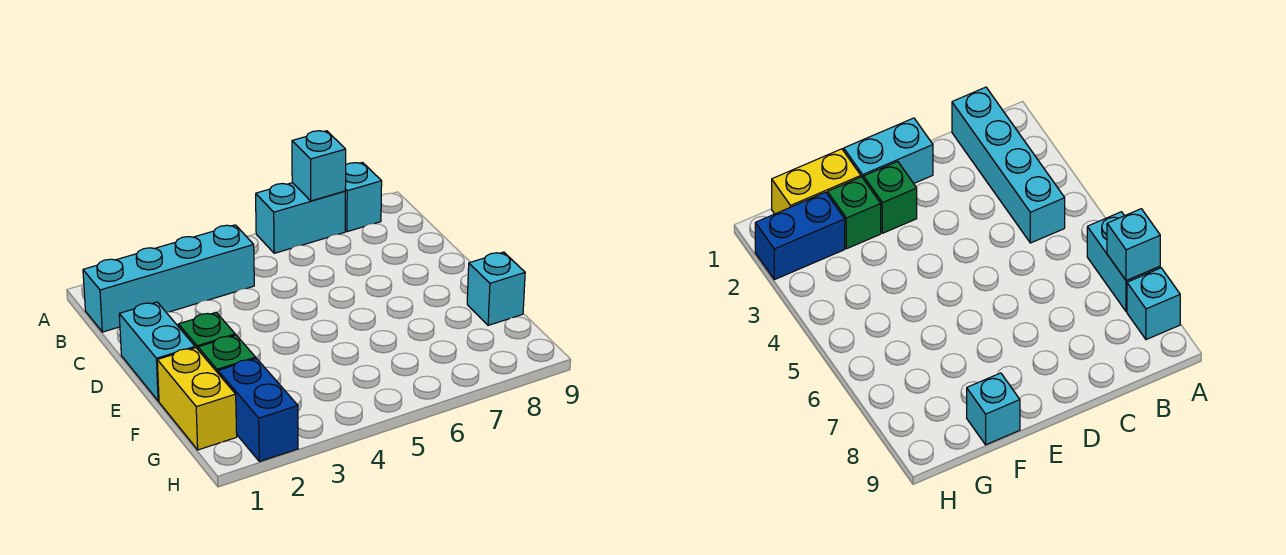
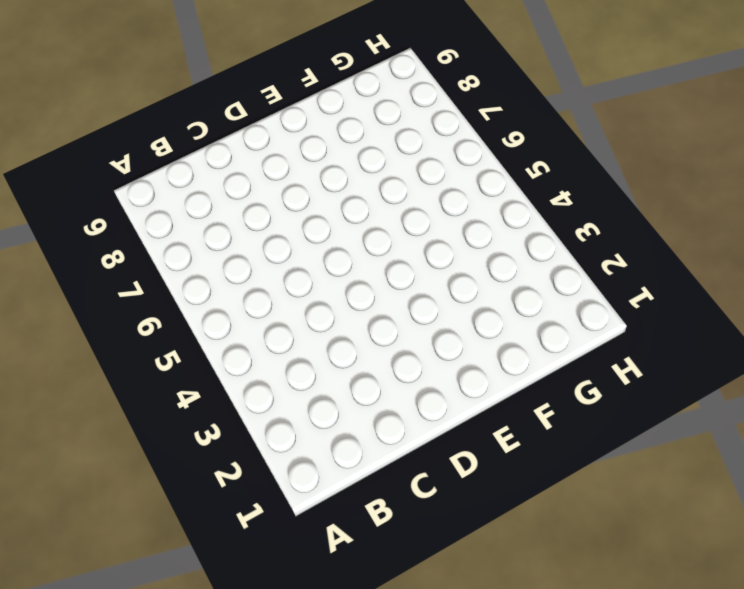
none -> cyan brick A6:A7 level 1
none -> cyan brick A8 level 1

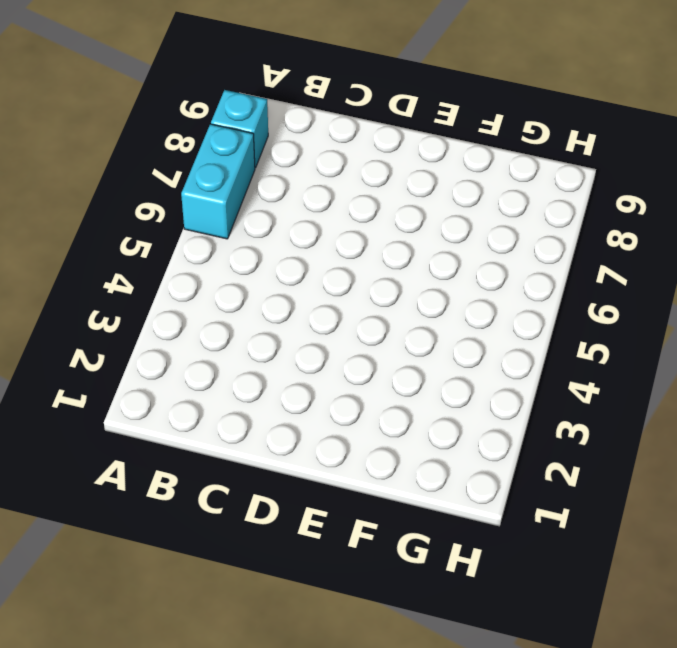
none -> cyan brick B1:B4 level 1
none -> cyan brick D1:E1 level 1

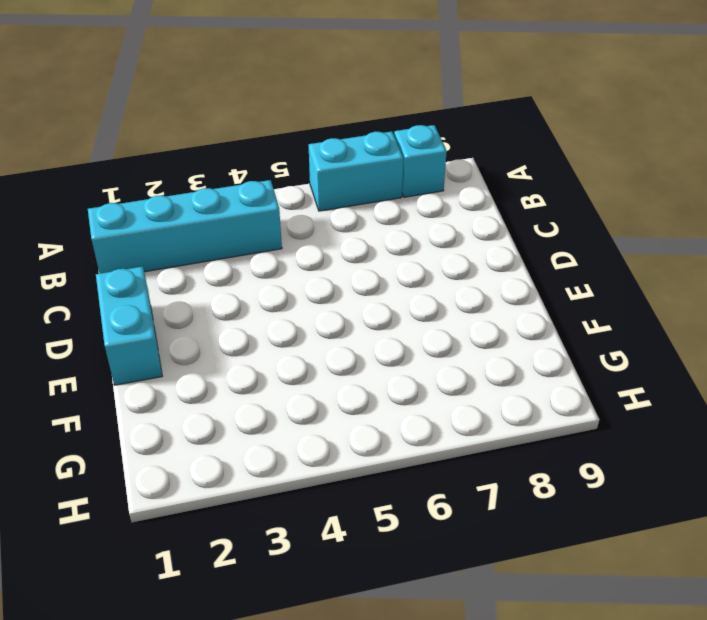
none -> green brick E2 level 1
none -> yellow brick F1:G1 level 1

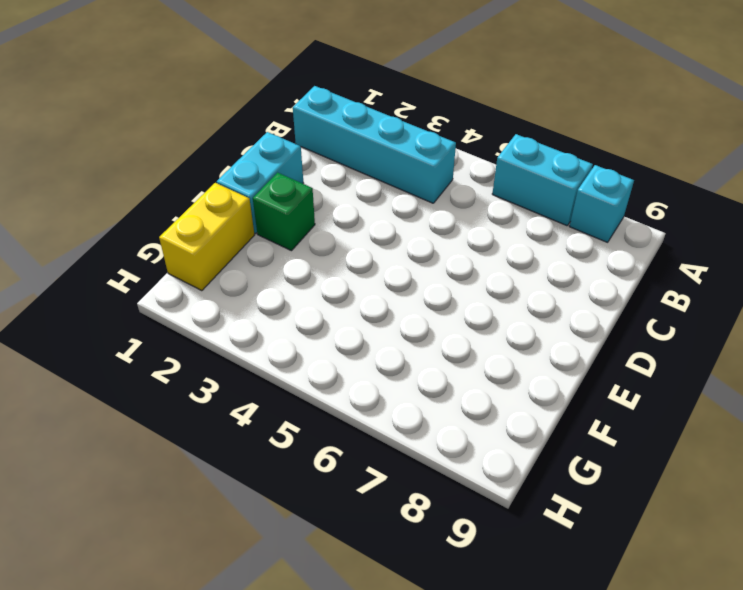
none -> green brick F2 level 1
none -> cyan brick F9 level 1

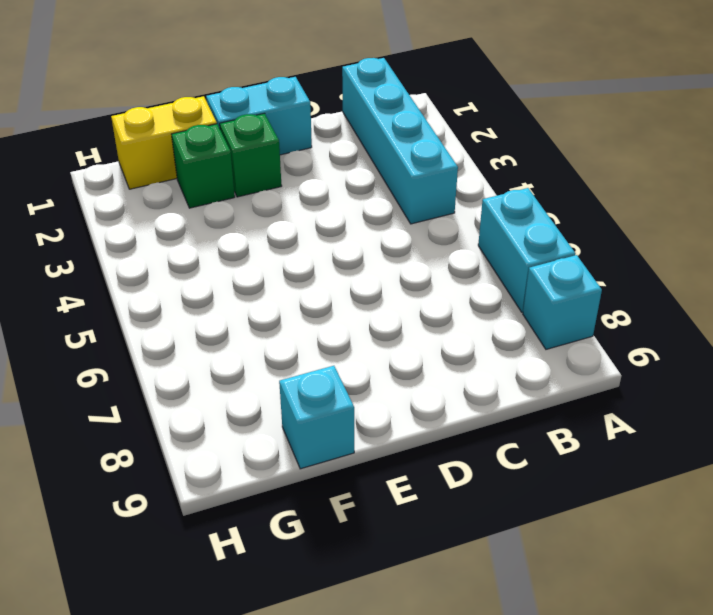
none -> blue brick G2:H2 level 1
none -> cyan brick A7 level 2

